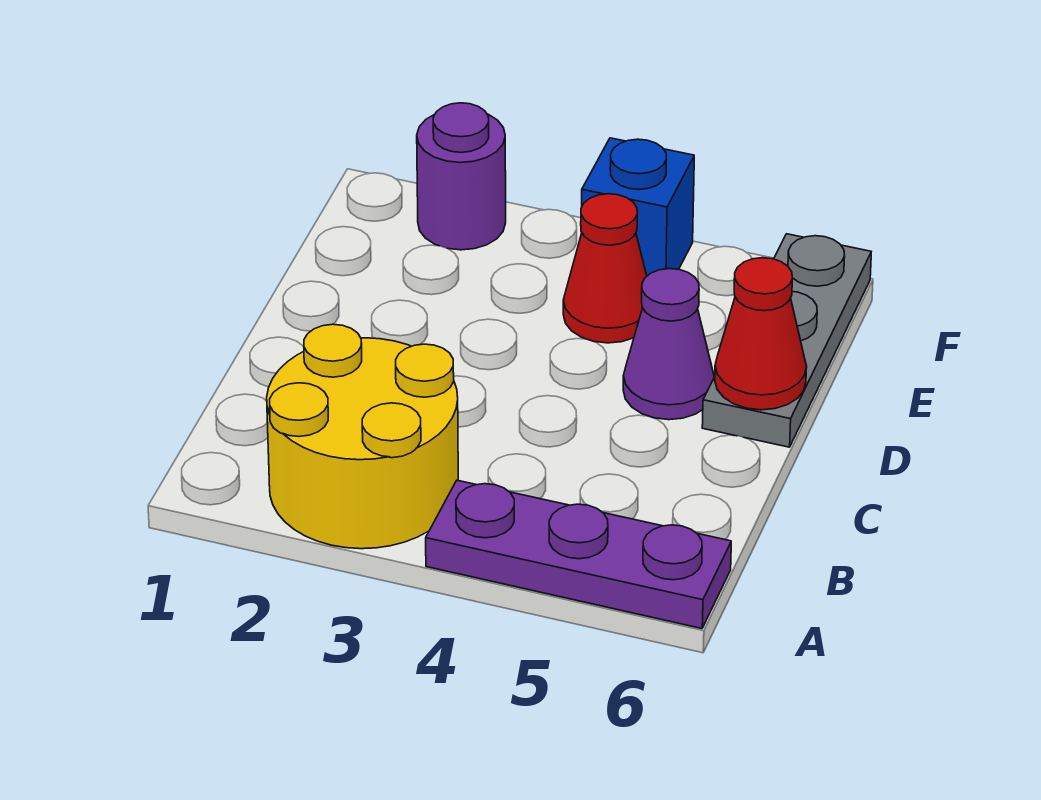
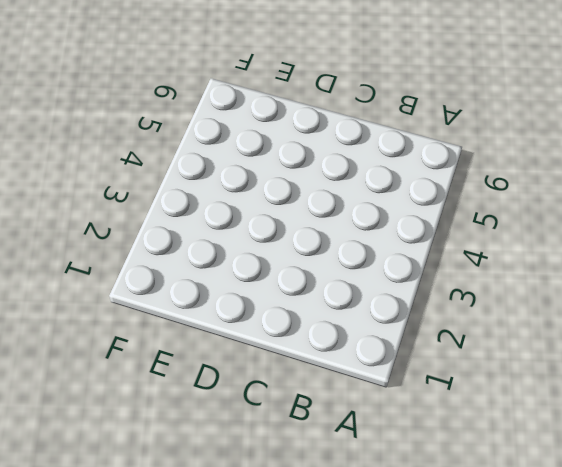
none -> yellow round brick A2:B3 level 1
none -> purple plate A4:A6 level 1

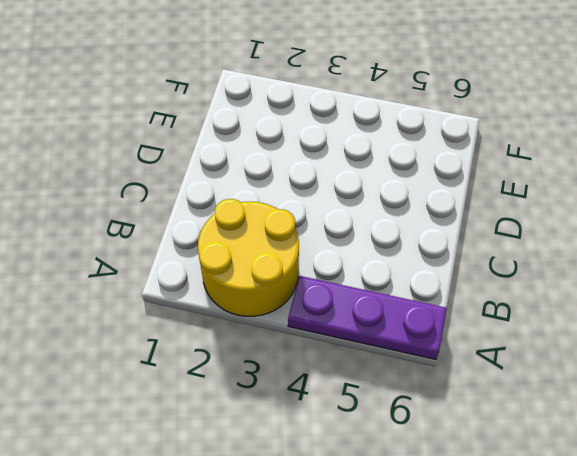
none -> purple cone D5 level 1
none -> grey plate D6:F6 level 1

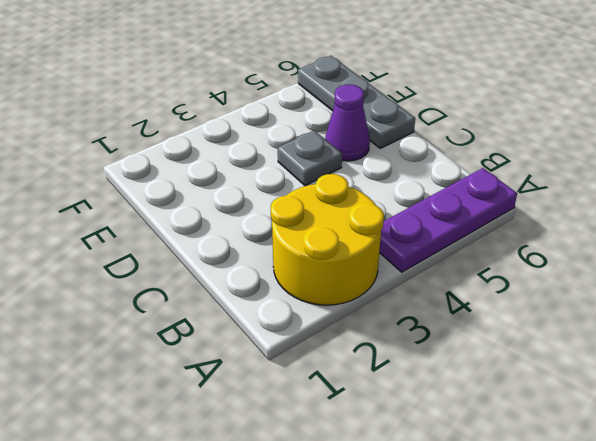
grey plate D4 level 1 -> none
none -> red cone E4 level 1
none -> purple round brick F2 level 1

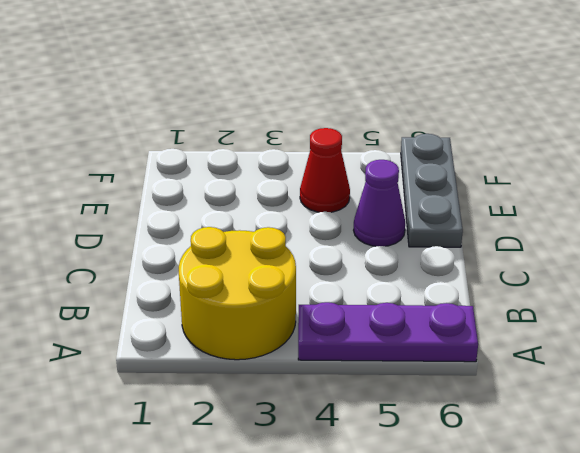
none -> purple round brick F2 level 1
none -> blue brick F4 level 1

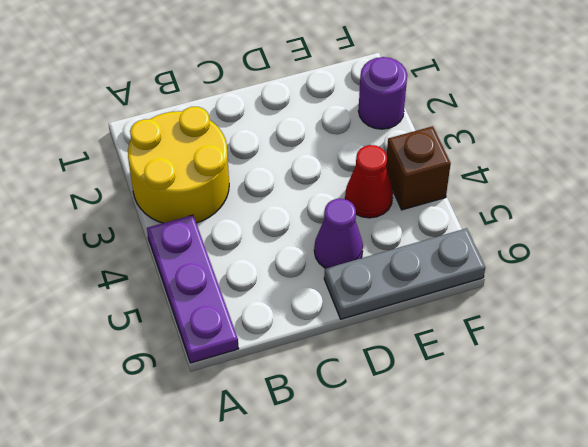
brown brick F4 level 1 -> blue brick F4 level 1
none -> red cone D6 level 2

